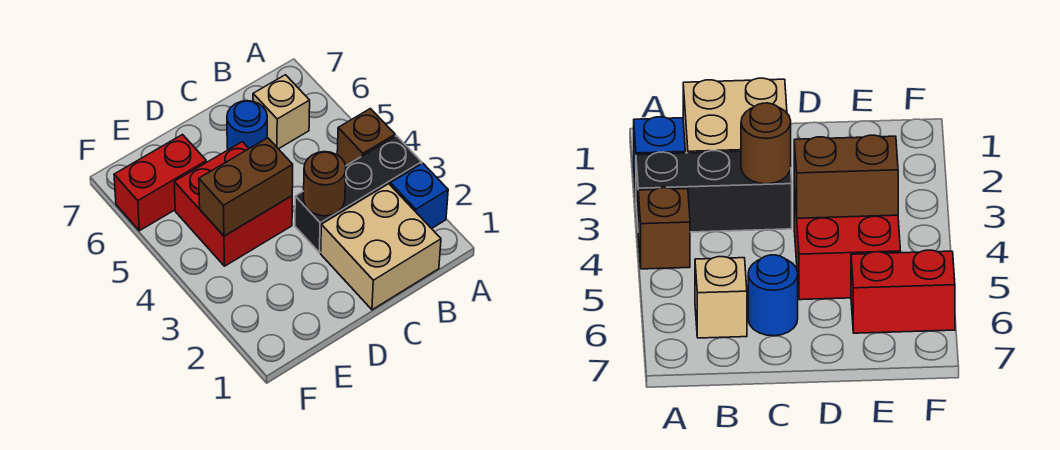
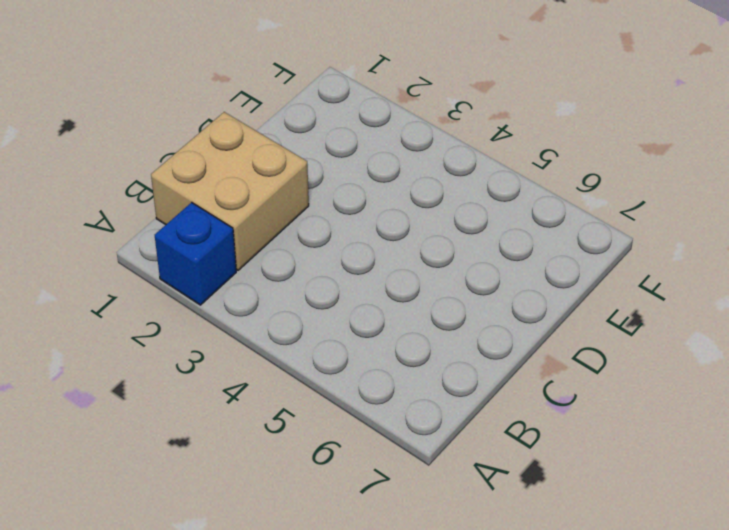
none -> black brick A3:C3 level 1
none -> brown brick A4 level 1

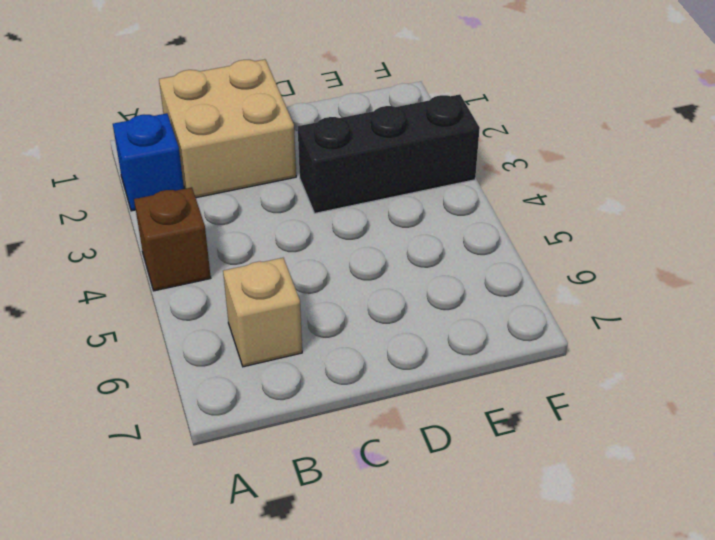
black brick D3:F3 level 1 -> black brick A3:C3 level 1
none -> blue round brick C6 level 1
none -> red brick D4:E5 level 1

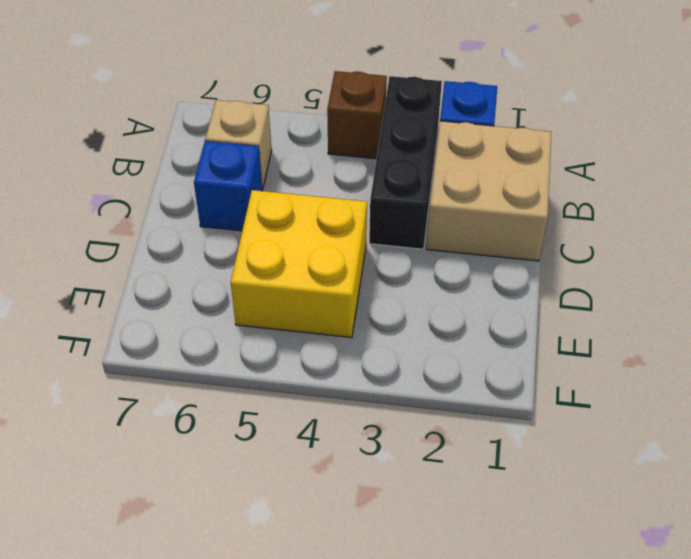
blue brick C6 level 1 -> blue round brick C6 level 1
yellow brick D4:E5 level 1 -> red brick D4:E5 level 1
none -> red brick E6:F6 level 1
none -> brown round brick C3 level 2

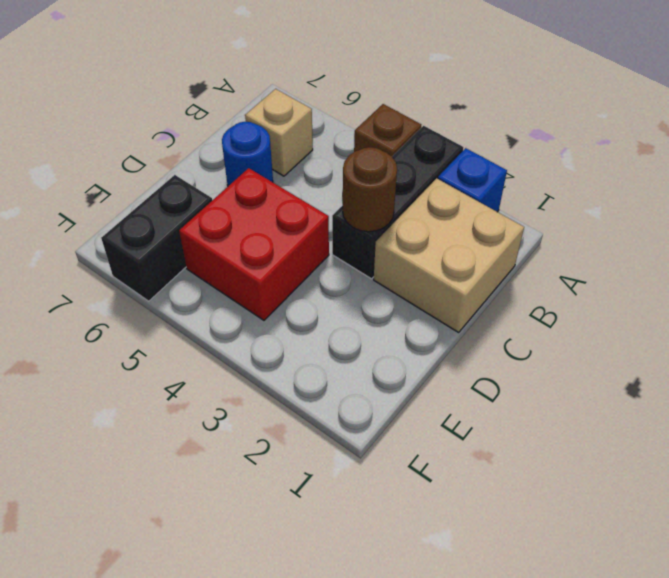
black brick E6:F6 level 1 -> red brick E6:F6 level 1
none -> brown brick D4:E4 level 2

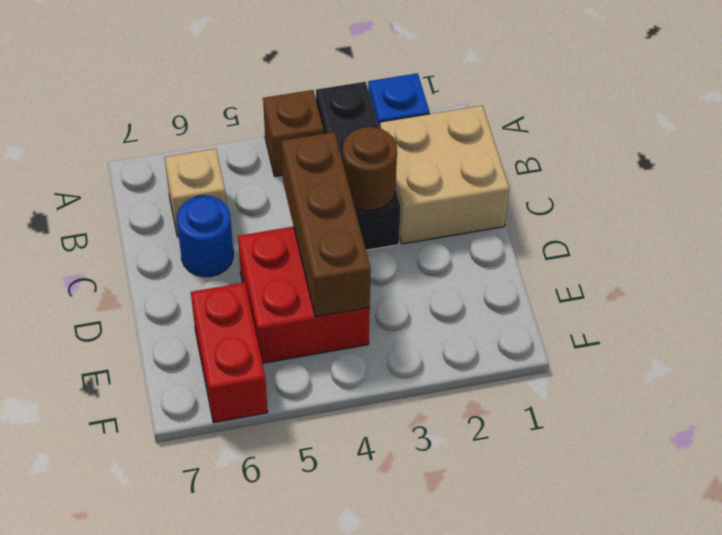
brown brick C4:E4 level 2 -> brown brick D4:E4 level 2

